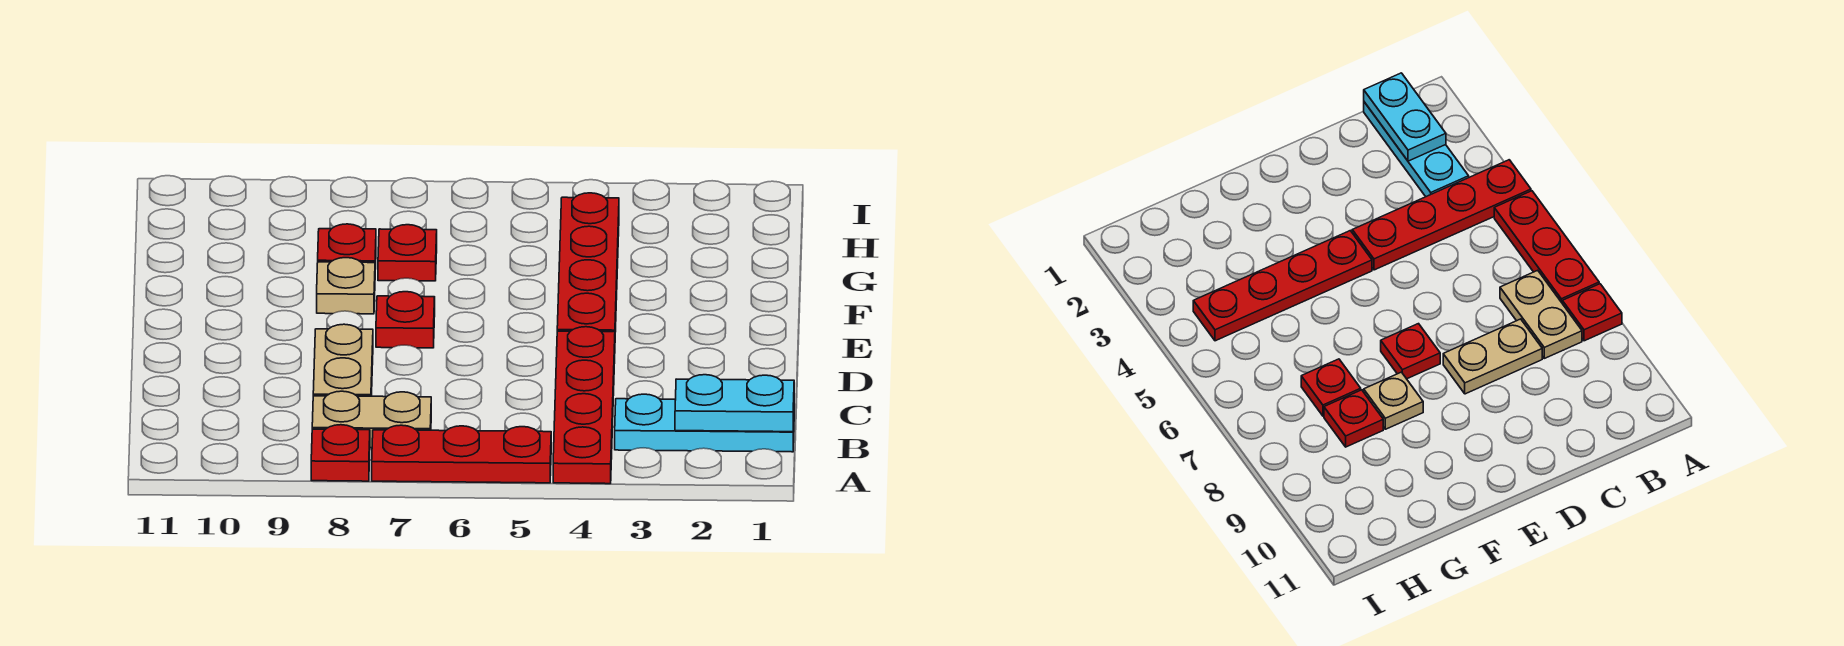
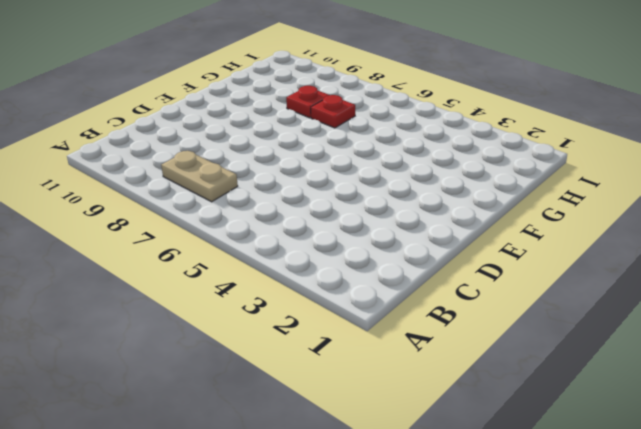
none -> red plate A4:D4 level 1
none -> red plate A5:A7 level 1
none -> red plate A8 level 1

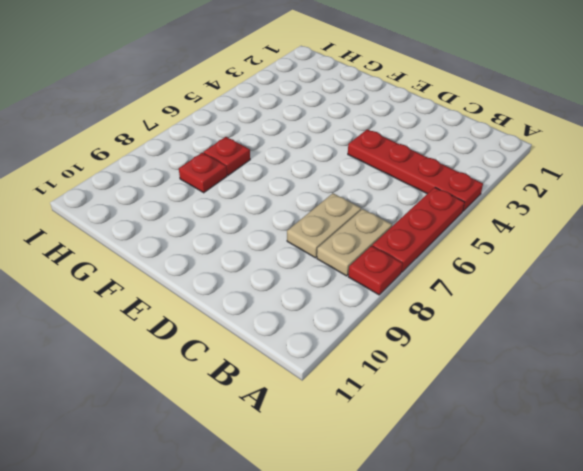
tan plate C7:C8 level 1 -> tan plate C8:D8 level 1
none -> cyan plate B1:B3 level 1
none -> red plate E4:H4 level 1
none -> red plate E7 level 1

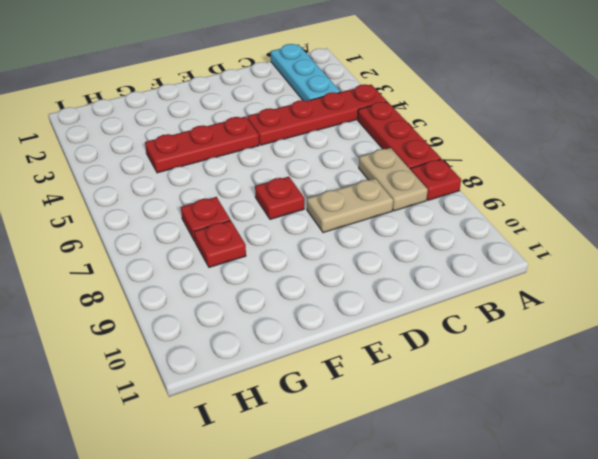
red plate E4:G4 level 1 -> red plate E4:H4 level 1
none -> tan plate F8 level 1
none -> cyan plate B1:B2 level 2

